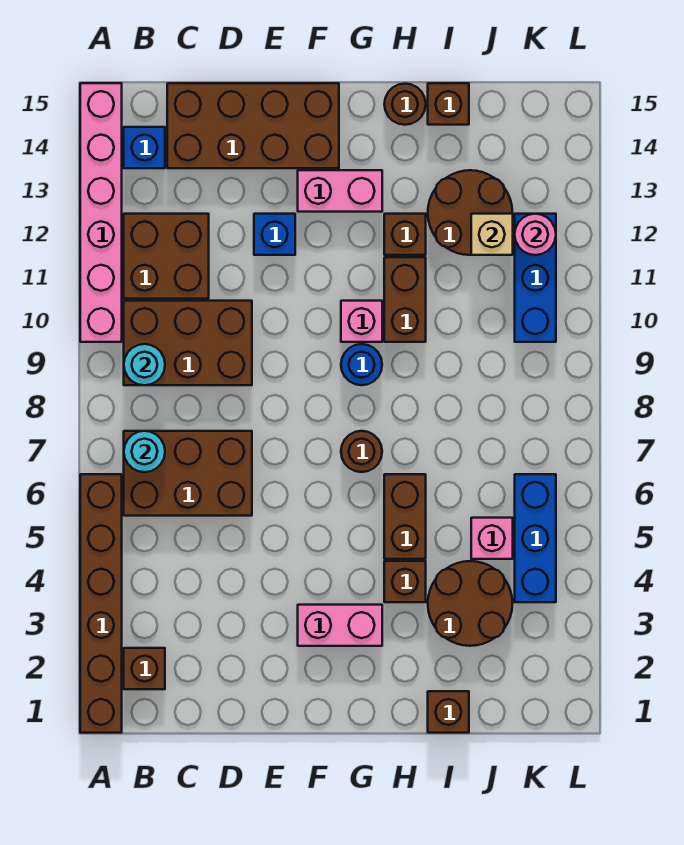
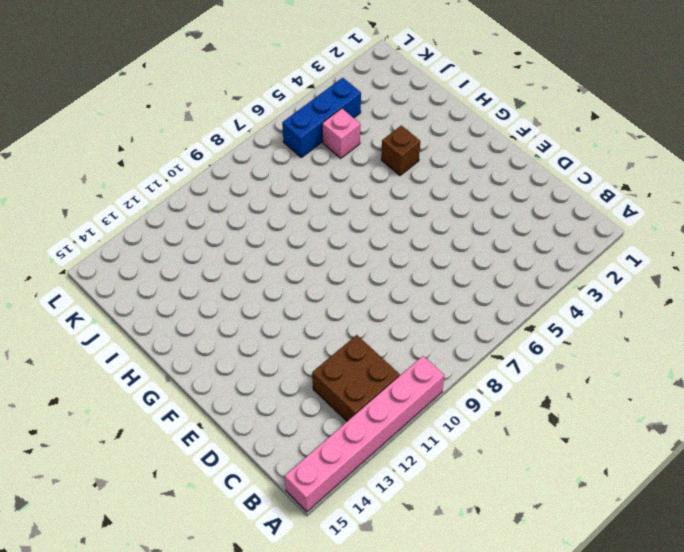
none -> brown brick A1:A6 level 1
none -> brown brick B2 level 1
none -> brown brick B6:D7 level 1
none -> brown brick B9:D10 level 1

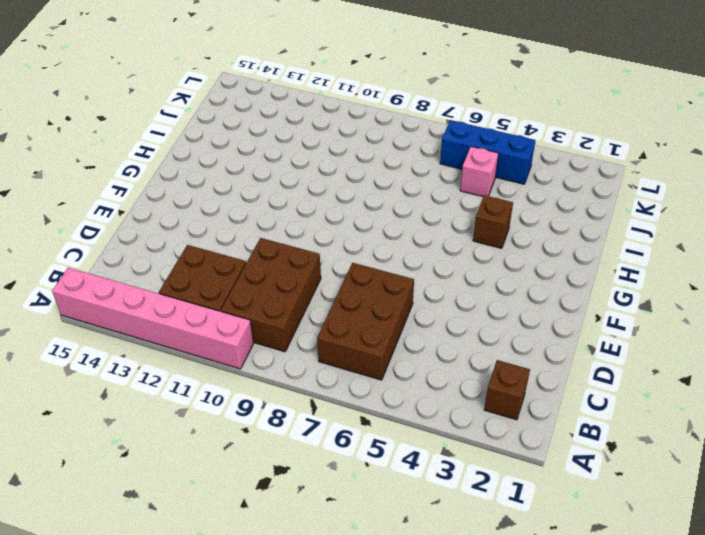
none -> brown brick A1:A6 level 1
none -> blue brick B14 level 1
none -> brown brick C14:F15 level 1
none -> blue brick E12 level 1

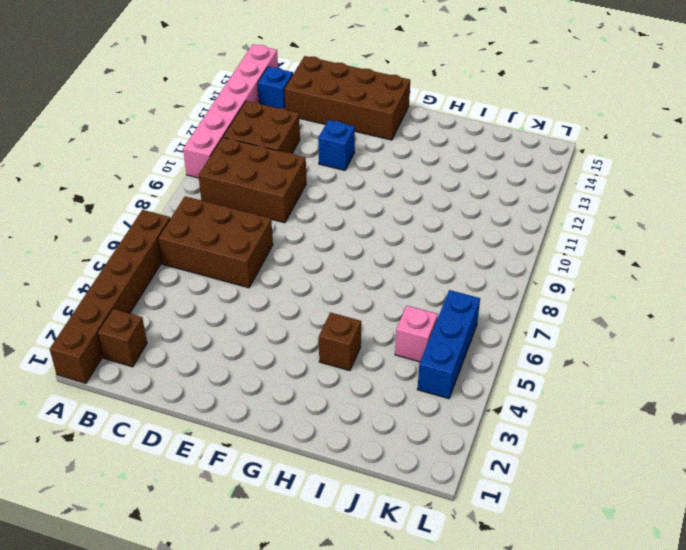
none -> pink brick F3:G3 level 1
none -> pink brick F13:G13 level 1
none -> brown round brick G7 level 1
none -> blue round brick G9 level 1

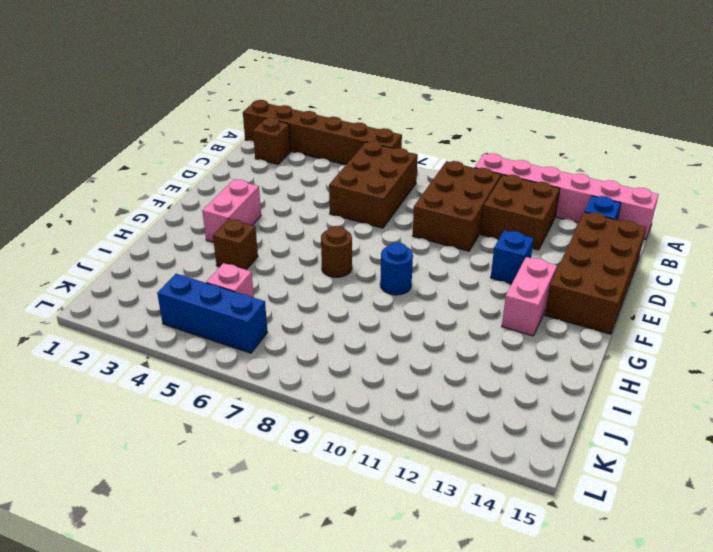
none -> pink brick G10 level 1
none -> brown brick H5:H6 level 1
none -> brown brick H10:H11 level 1
none -> brown brick H12 level 1

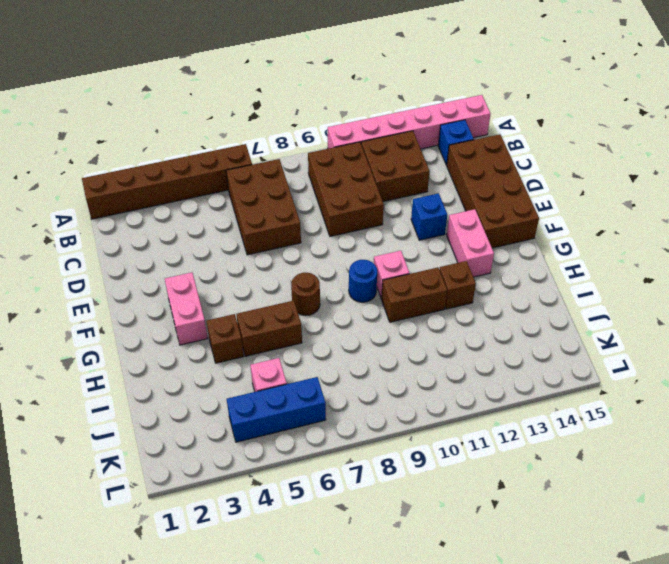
none -> brown brick B2 level 1
none -> brown round brick H15 level 1
none -> brown brick I1 level 1
none -> brown round brick I3:J4 level 1

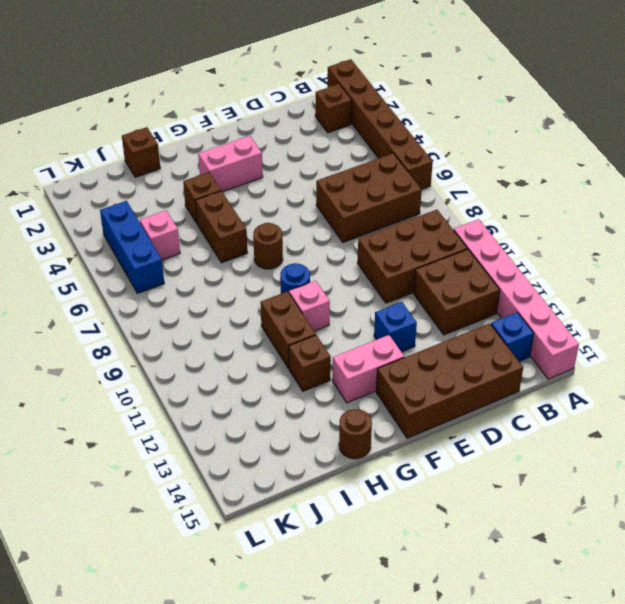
none -> brown round brick I3:J4 level 1
none -> brown round brick I12:J13 level 1
none -> brown brick I15 level 1
none -> blue brick K10:K12 level 1

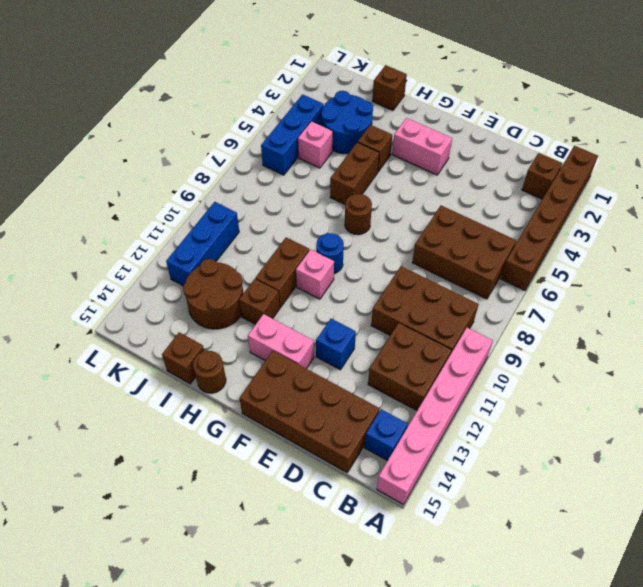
blue round brick I3:J4 level 1 -> brown round brick I3:J4 level 1
none -> cyan round brick B7 level 2
none -> cyan round brick B9 level 2
none -> tan brick J12 level 2
none -> pink round brick K12 level 2

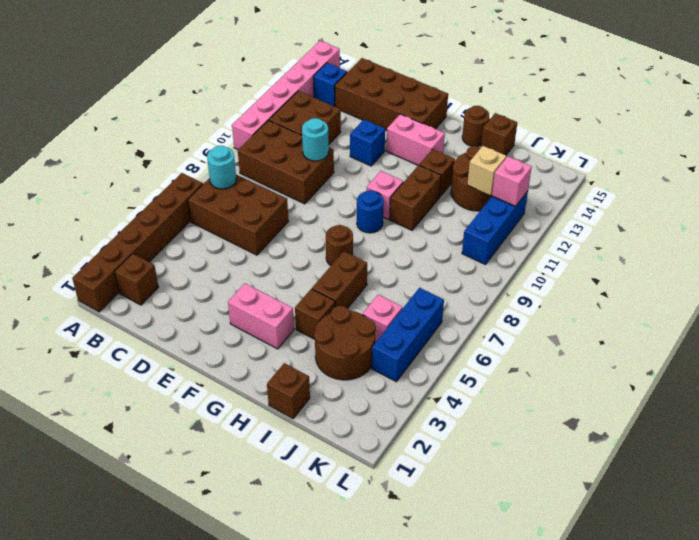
cyan round brick D10 level 2 -> cyan round brick B9 level 2
pink brick K12 level 2 -> pink round brick K12 level 2

